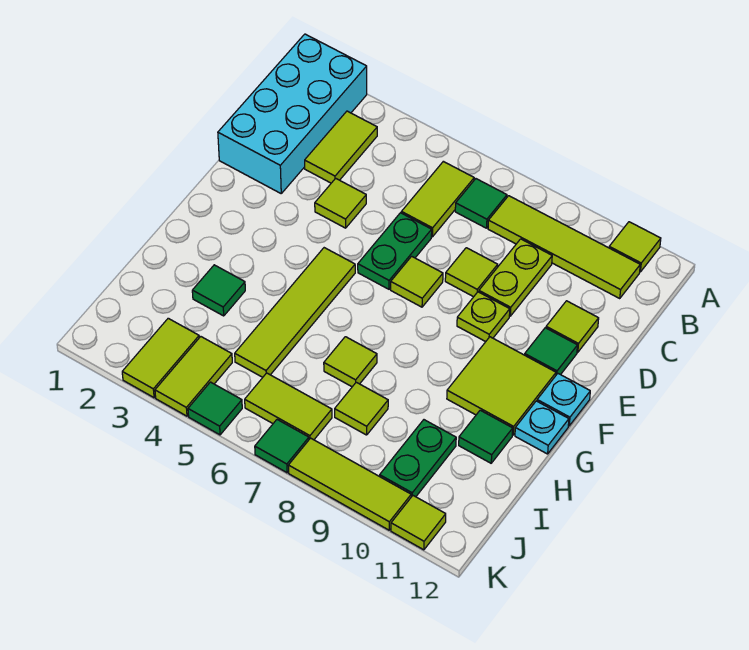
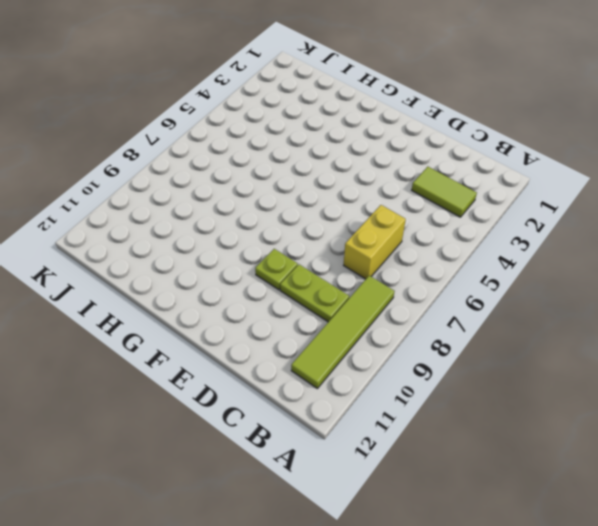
yellow brick C6:C7 level 1 -> lime tile B6:C6 level 1
none -> cyan brick A1:D2 level 1
none -> lime tile A11 level 1
none -> green tile B7 level 1
none -> lime tile D4 level 1

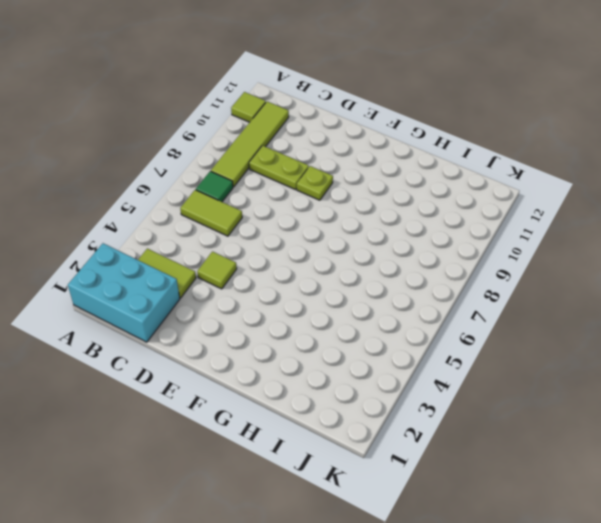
cyan brick A1:C2 level 1 -> cyan brick A1:D2 level 1
none -> green plate D6:E6 level 1
none -> lime tile D8 level 1
none -> lime tile D11 level 1
none -> lime tile E7 level 1

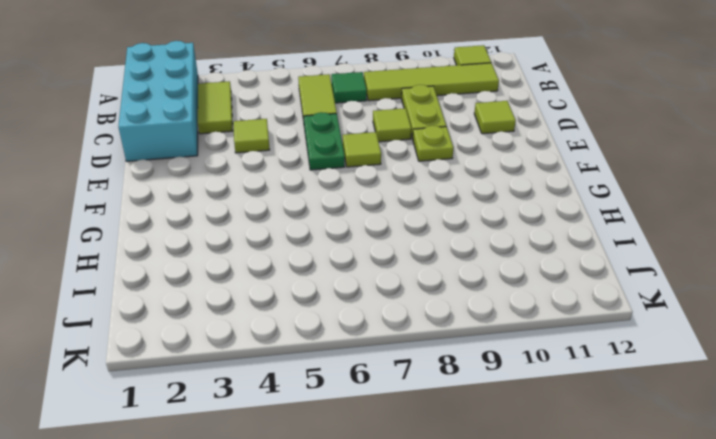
none -> green tile E11 level 1
none -> lime tile F5:I5 level 1
none -> lime tile F10:G11 level 1
none -> cyan plate F12 level 1

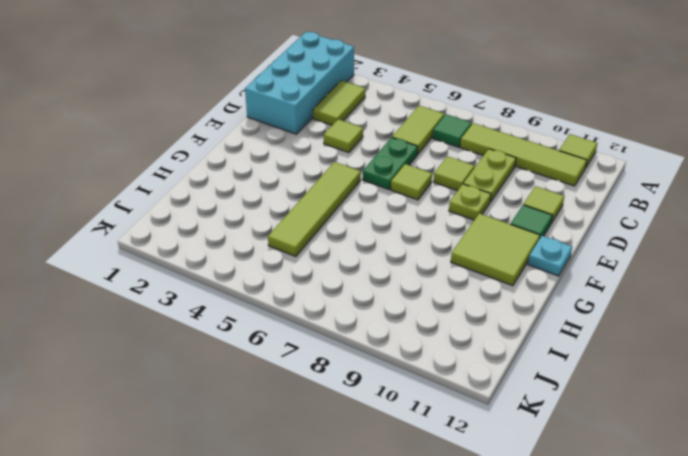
none -> cyan plate G12 level 1
none -> green tile H3 level 1
none -> lime tile H7 level 1
none -> green tile H11 level 1

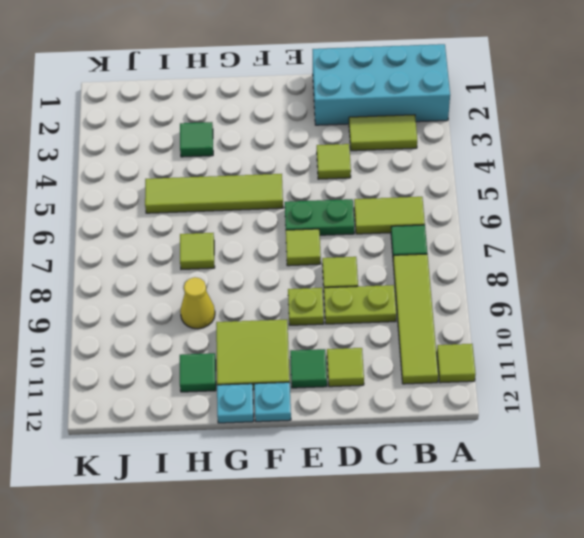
yellow cone H9 level 1 -> none
none -> lime tile I8 level 1
none -> green plate I10:J10 level 1
none -> lime tile J3:K3 level 1
none -> lime tile J4:K4 level 1

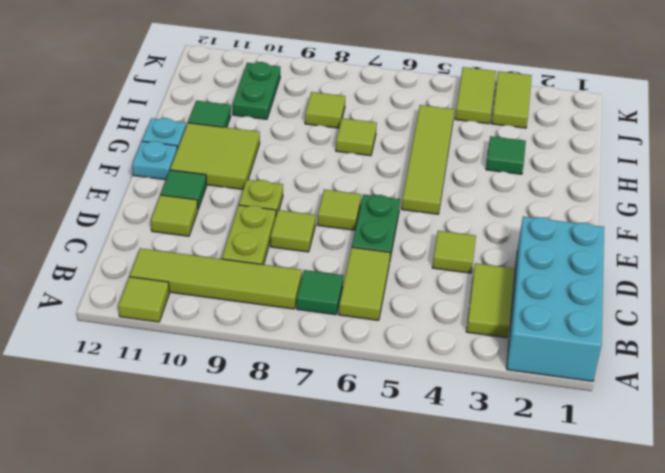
none -> lime tile J6:J7 level 1
none -> green tile K5 level 1
none -> green tile K7 level 1
none -> lime tile K8:K10 level 1

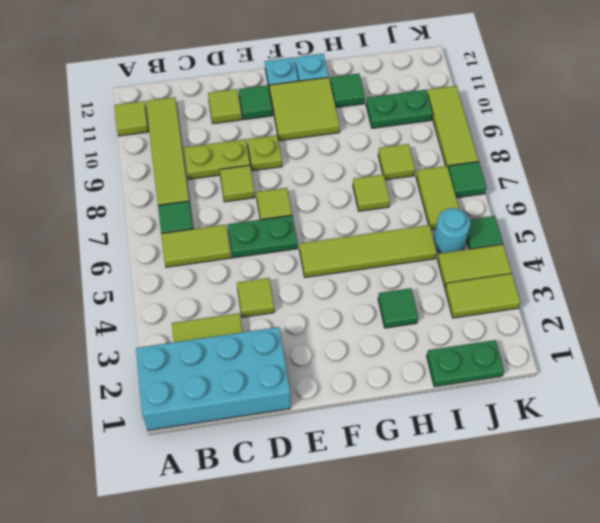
green plate I1:J1 level 1 -> none
cyan round brick J5 level 1 -> none
none -> lime tile K11 level 1

